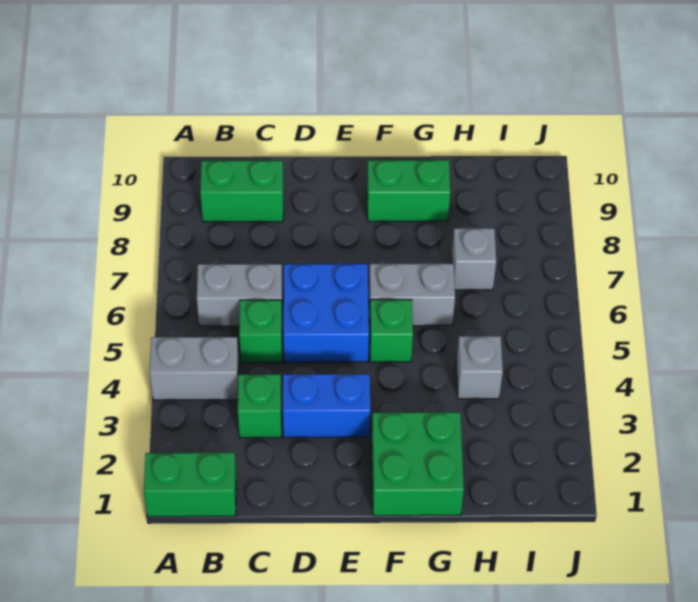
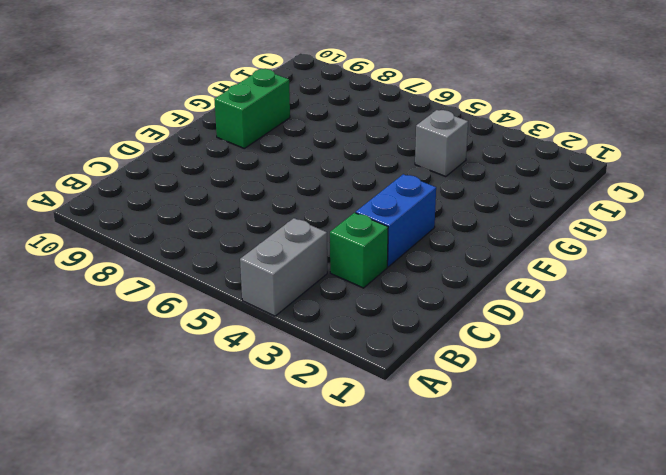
none -> green brick A1:B1 level 1
none -> grey brick B6:C6 level 1
none -> green brick B9:C9 level 1

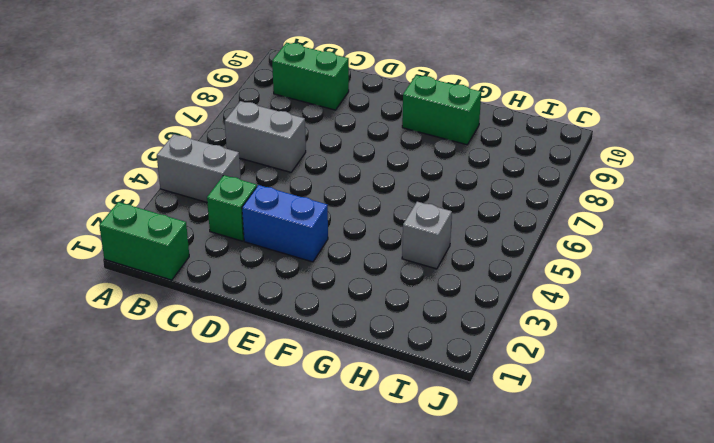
none -> green brick C5 level 1
none -> blue brick D5:E6 level 1
none -> green brick F1:G2 level 1

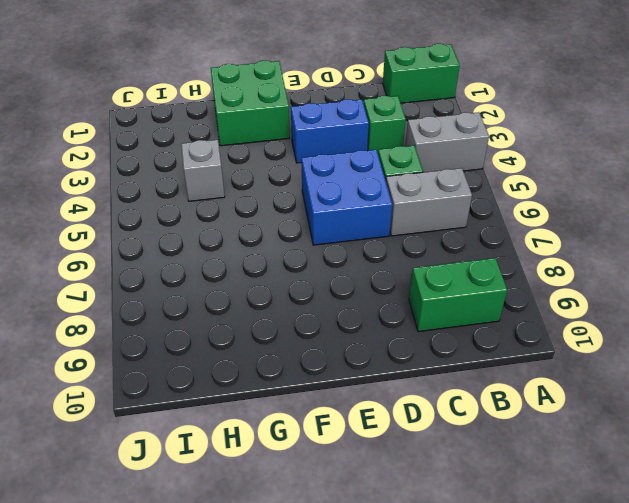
none -> green brick F5 level 1
none -> grey brick F6:G6 level 1
none -> green brick F9:G9 level 1

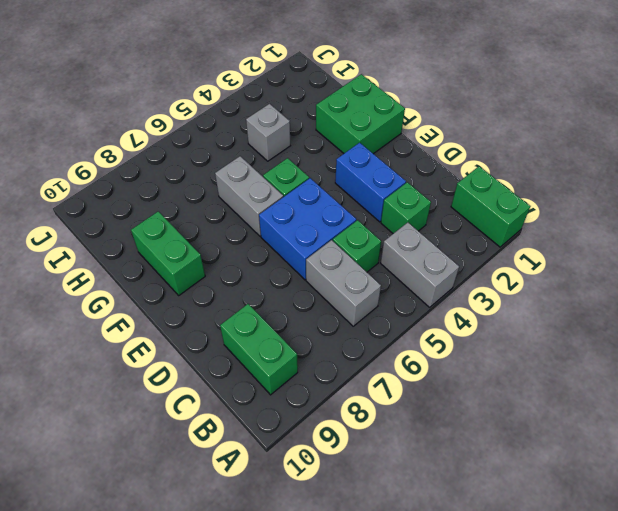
none -> grey brick H7 level 1

